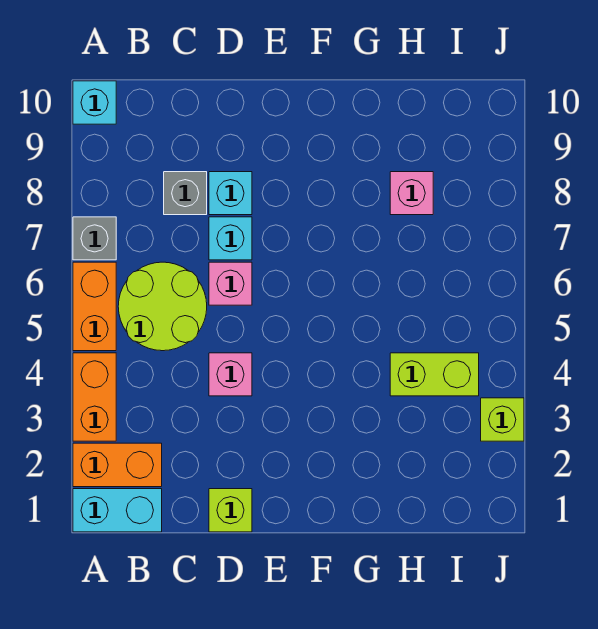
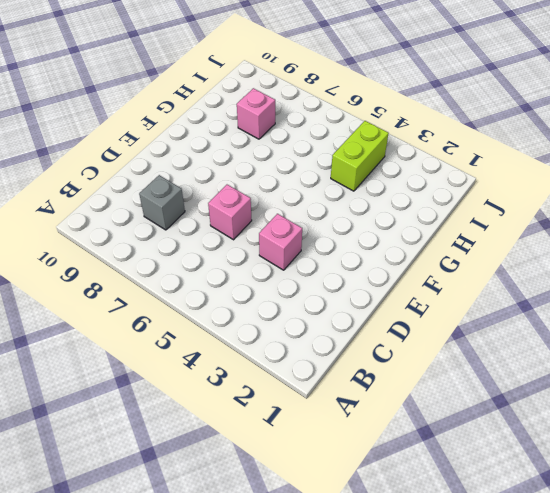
none -> cyan brick A1:B1 level 1
none -> orange brick A2:B2 level 1
none -> orange brick A3:A4 level 1

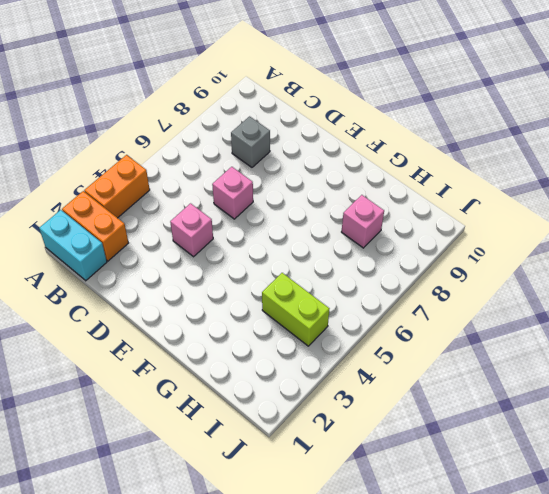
none -> orange brick A5:A6 level 1
none -> grey brick A7 level 1
none -> cyan brick A10 level 1

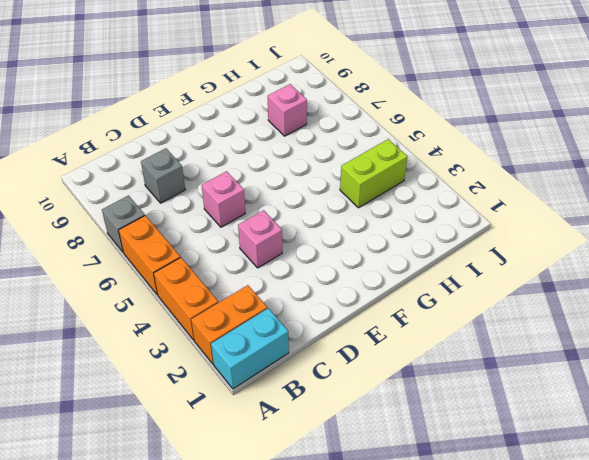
none -> cyan brick A10 level 1
none -> lime round brick B5:C6 level 1
none -> lime brick D1 level 1

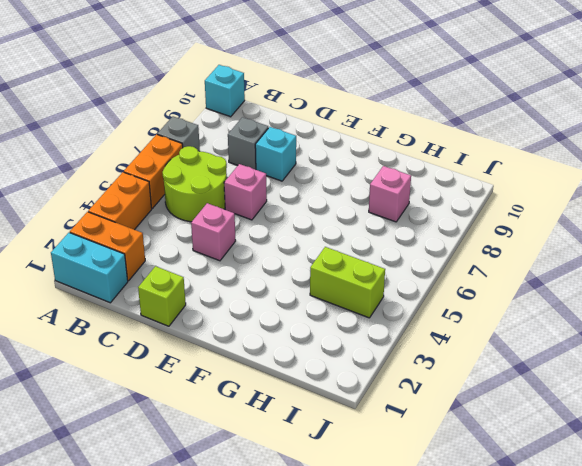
none -> cyan brick D7 level 1
none -> lime brick J3 level 1

